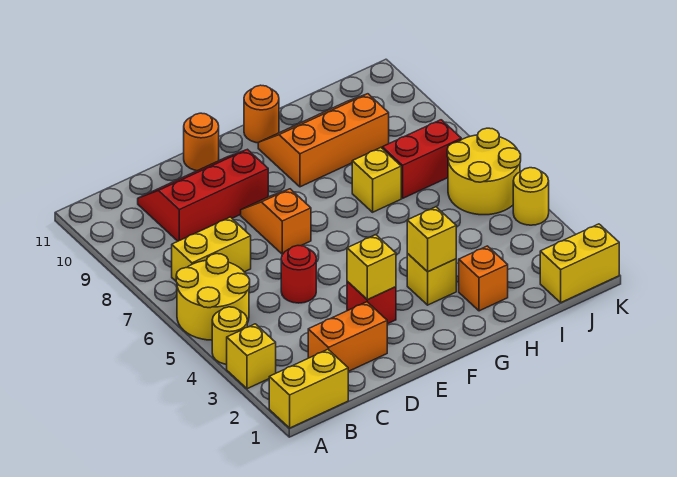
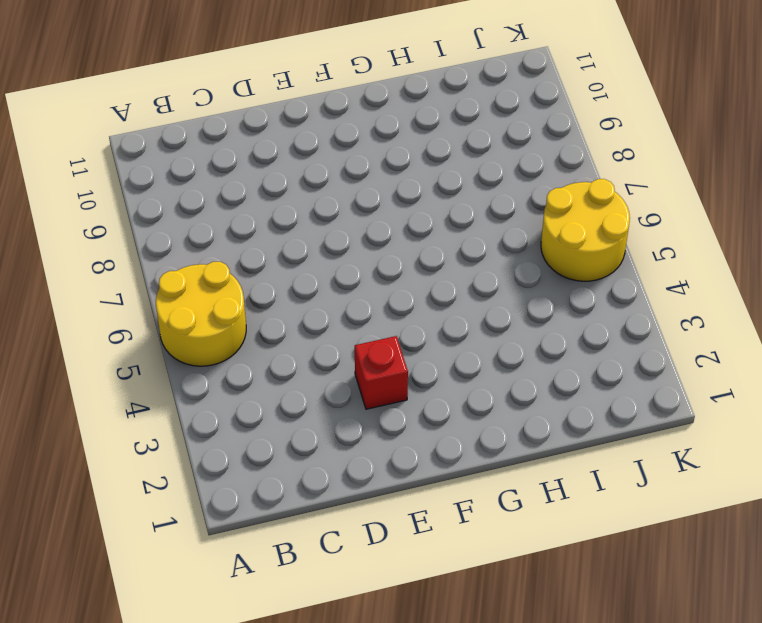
none -> yellow brick A1:B1 level 1
none -> yellow brick A3 level 1
none -> yellow round brick A4 level 1

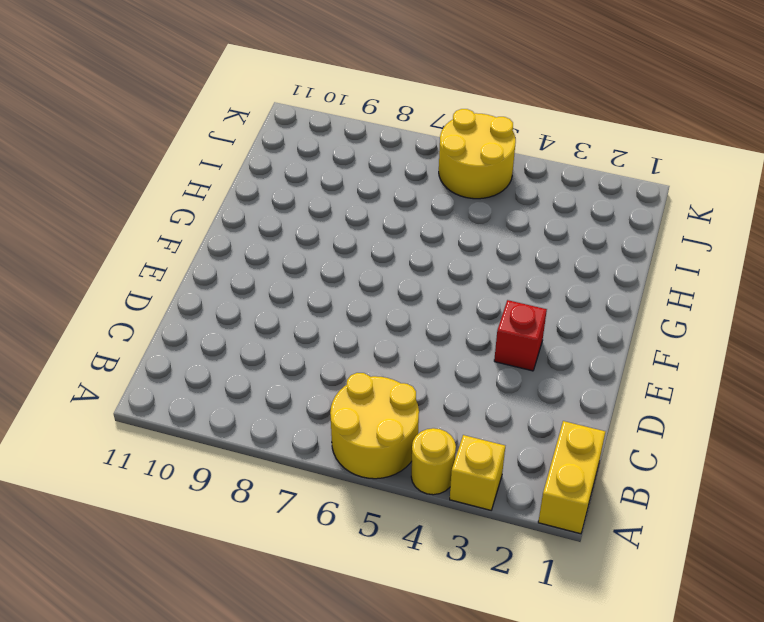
none -> yellow brick B7:C7 level 1
none -> orange brick C2:D2 level 1
none -> red slope C9:E10 level 1 top 9

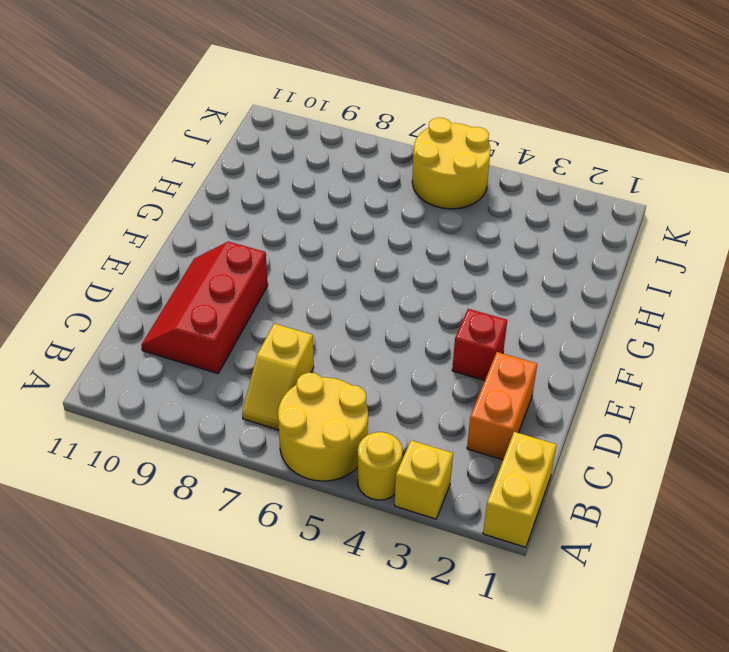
yellow slope B7:C7 level 1 top C -> yellow brick B7:C7 level 1
none -> red round brick D5 level 1
none -> orange slope E7:E8 level 1 top 7
none -> orange round brick E11 level 1

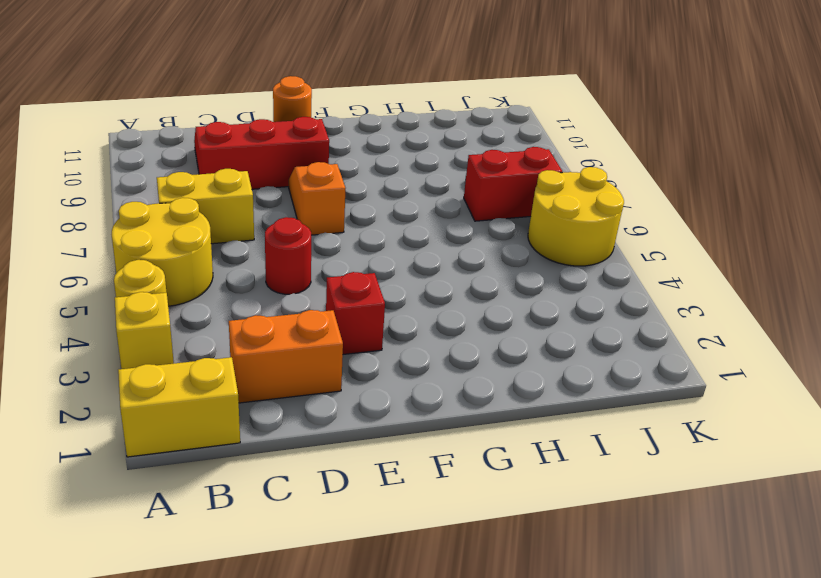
none -> yellow brick G3 level 1
none -> orange slope G9:I10 level 1 top 9
none -> orange round brick G11 level 1

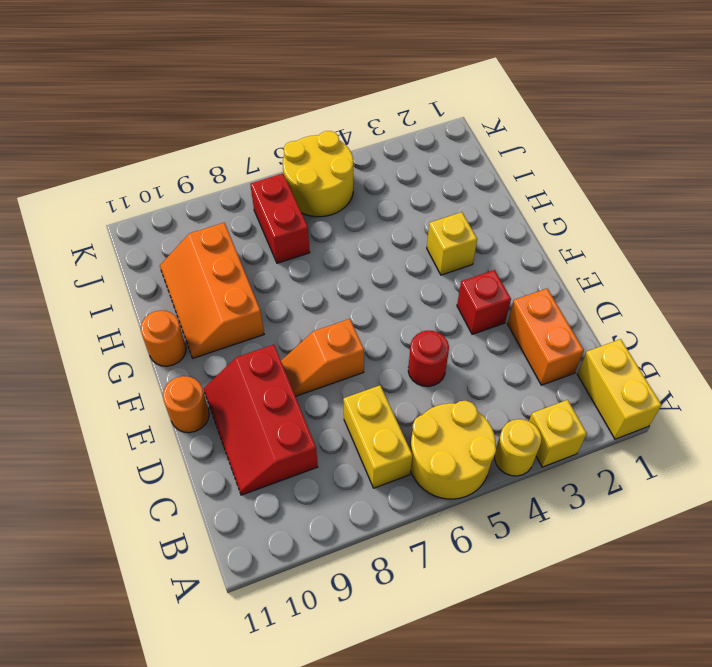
none -> orange brick H2 level 1
none -> yellow brick H7 level 1
none -> yellow brick J1:K1 level 1

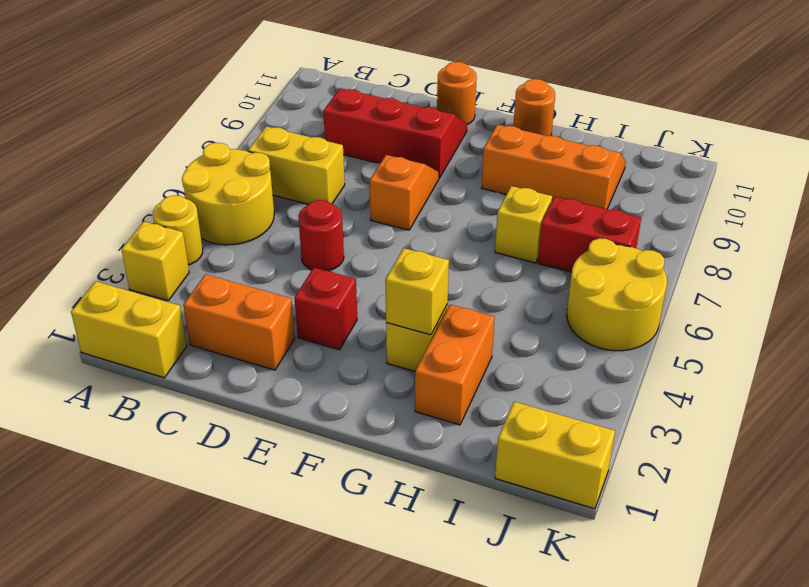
orange brick H2:H3 level 1 -> orange brick H2 level 1
none -> yellow round brick K4 level 1
none -> yellow brick E3 level 2

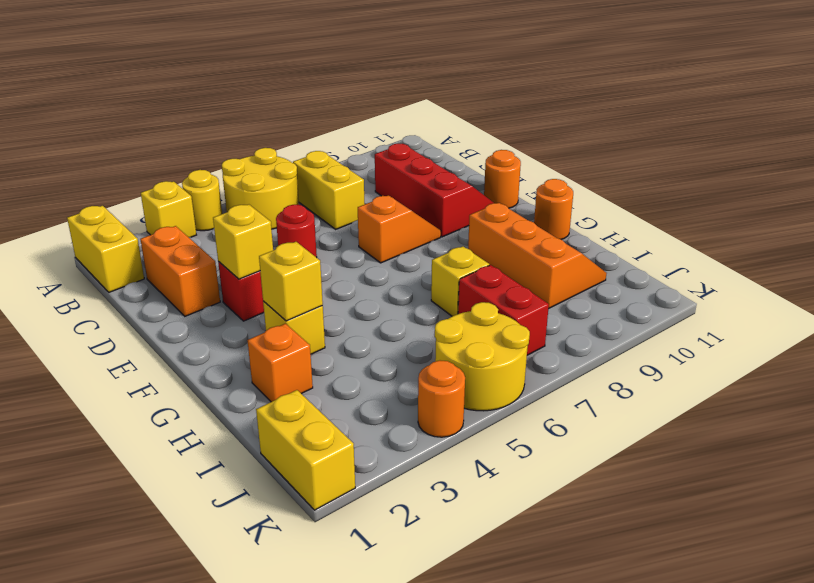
orange round brick K4 level 1 -> yellow round brick K4 level 1

